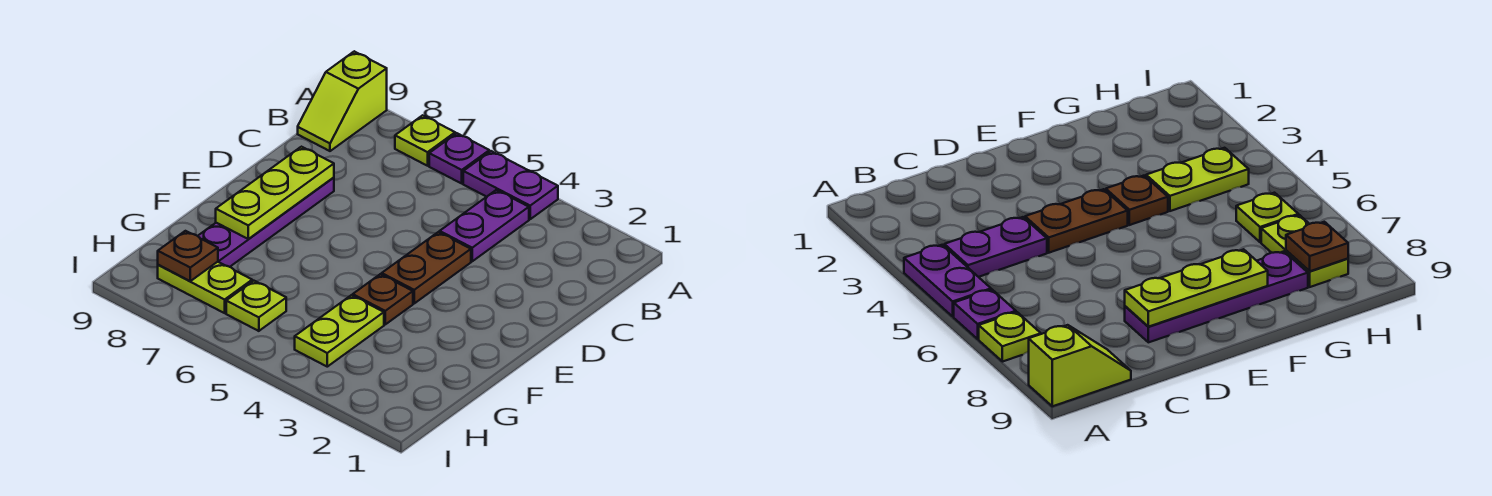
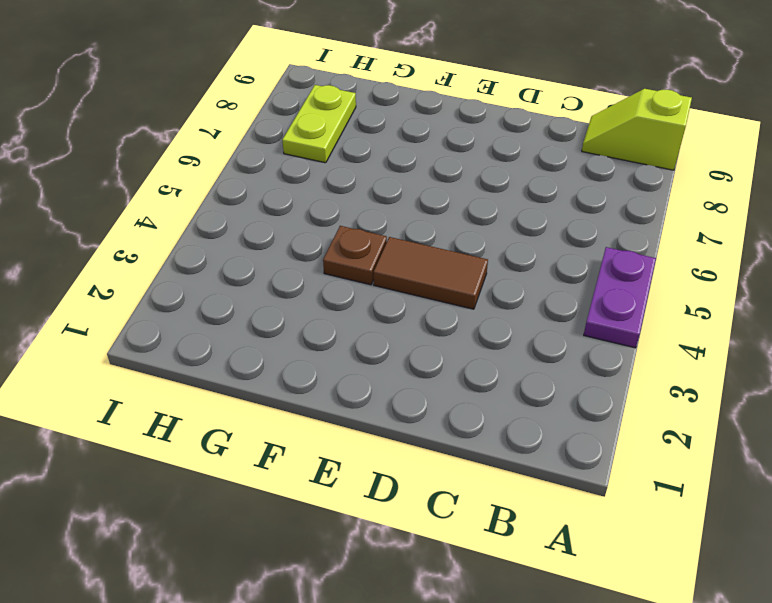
brown tile D4:E4 level 1 -> brown plate D4:E4 level 1
none -> purple plate A6 level 1
none -> lime plate A7 level 1
none -> purple plate B4:C4 level 1

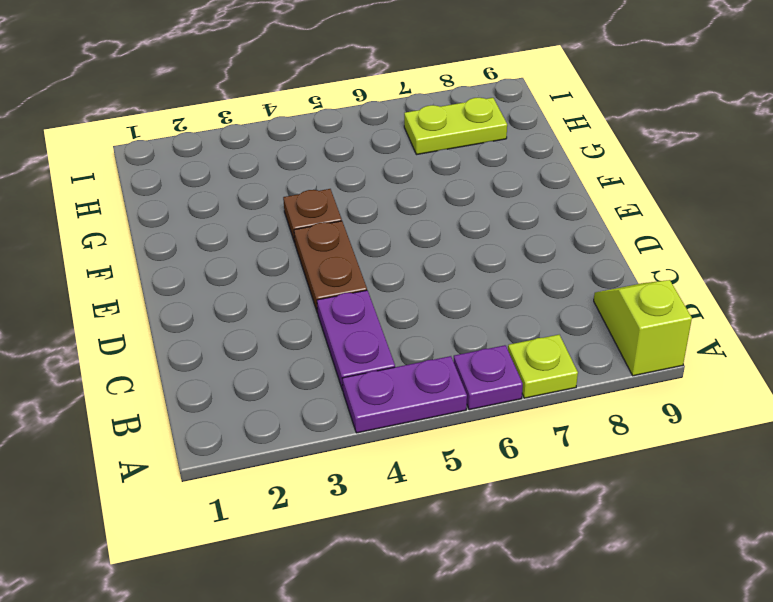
none -> purple plate D8:G8 level 1
none -> lime plate G4:H4 level 1
none -> lime plate H6 level 1

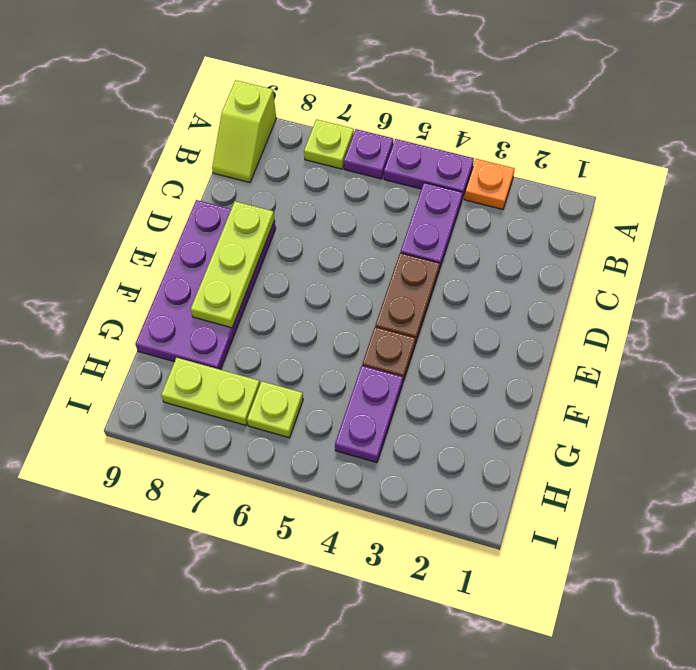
orange plate A3 level 1 -> none
purple plate D8:G9 level 1 -> purple plate D8:G8 level 1
purple plate G4:H4 level 1 -> lime plate G4:H4 level 1
none -> brown plate H8 level 2

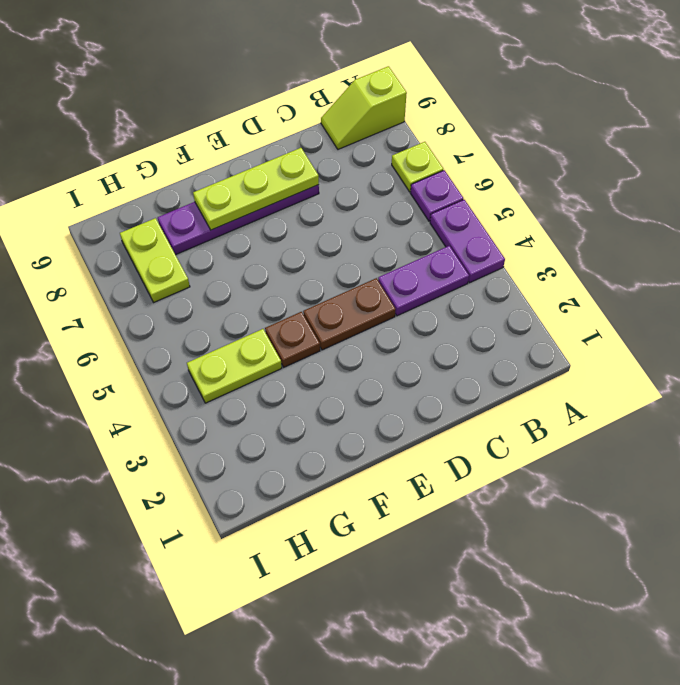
none -> lime plate H6 level 1
none -> brown plate H8 level 2

